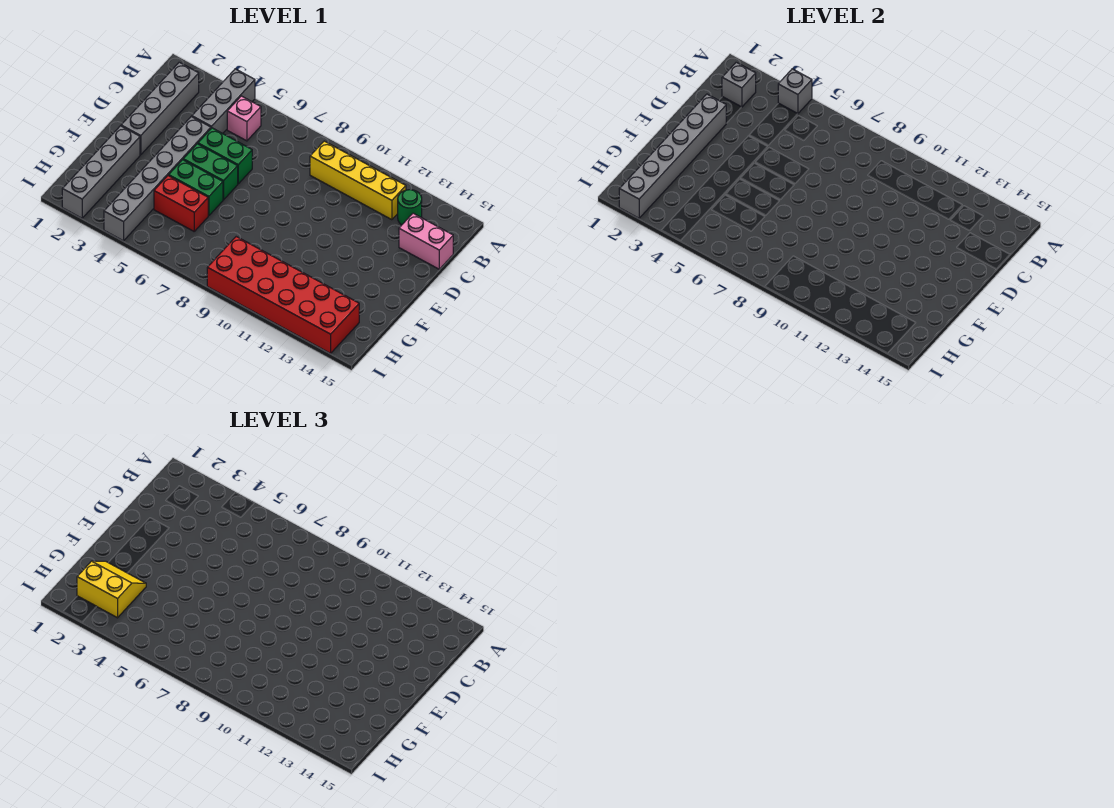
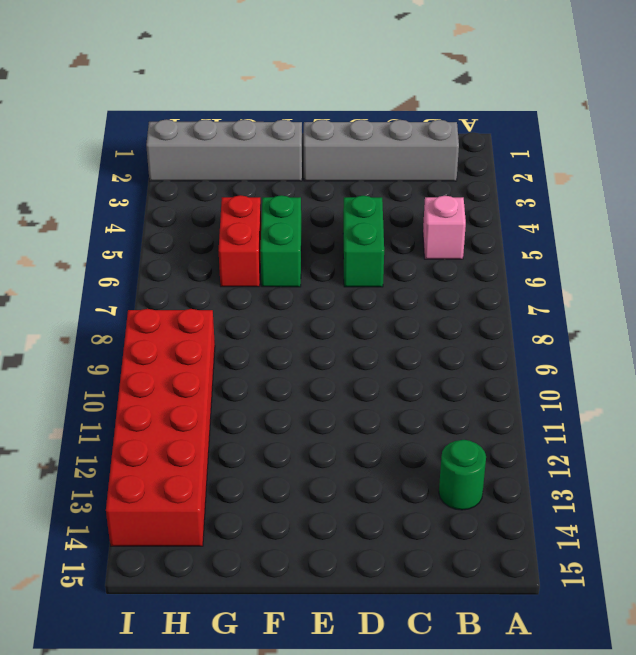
none -> grey brick A4:C4 level 1
none -> yellow brick B9:B12 level 1
none -> pink brick C14:C15 level 1

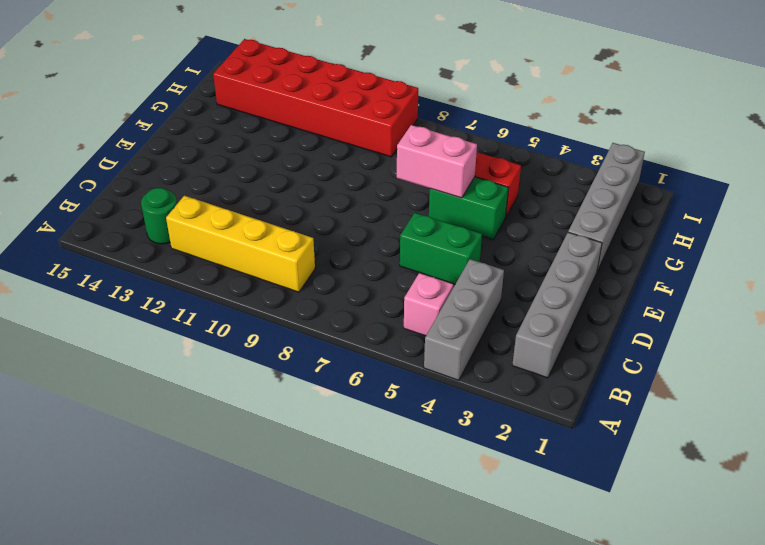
pink brick F6:F7 level 2 -> pink brick C14:C15 level 1
none -> grey brick D4:I4 level 1
none -> green brick E5:E6 level 1
none -> grey brick A4 level 2

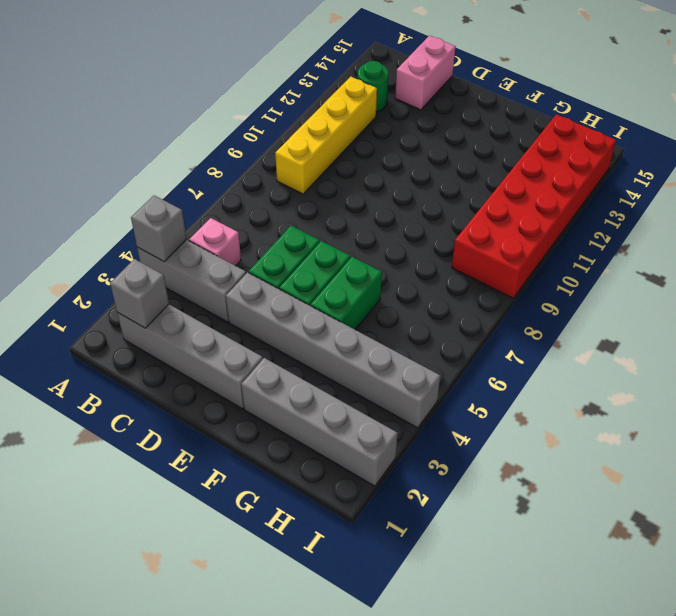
none -> red brick G5:G6 level 1
none -> grey brick D2:I2 level 2
none -> yellow slope G2:H3 level 3 top H

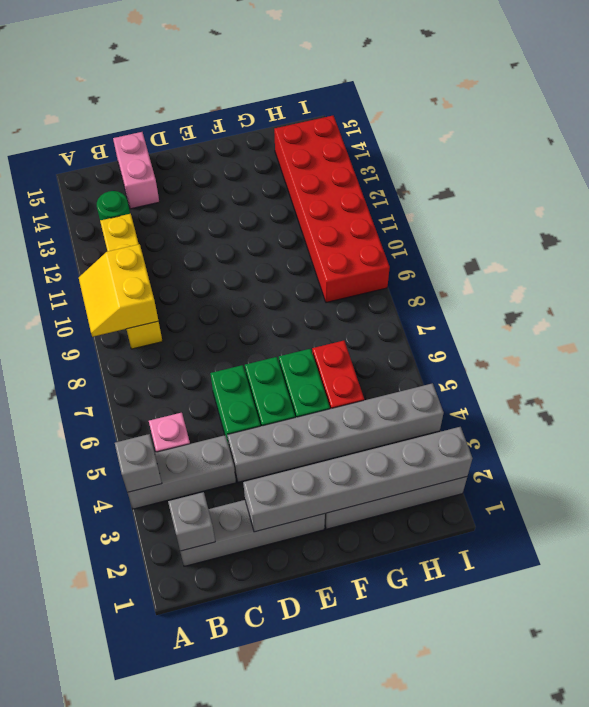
yellow slope A9:B10 level 2 top B -> yellow slope G2:H3 level 3 top H

